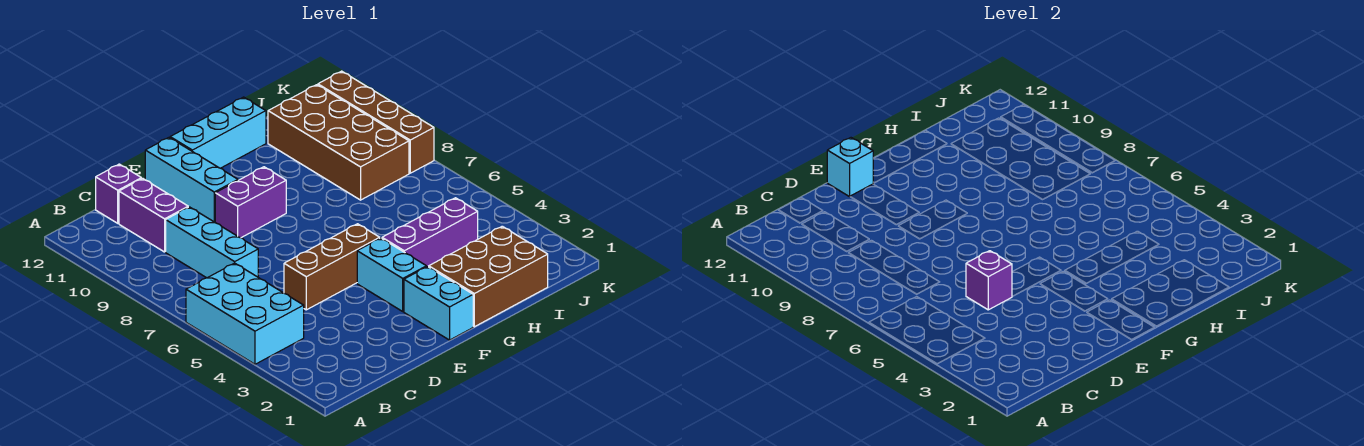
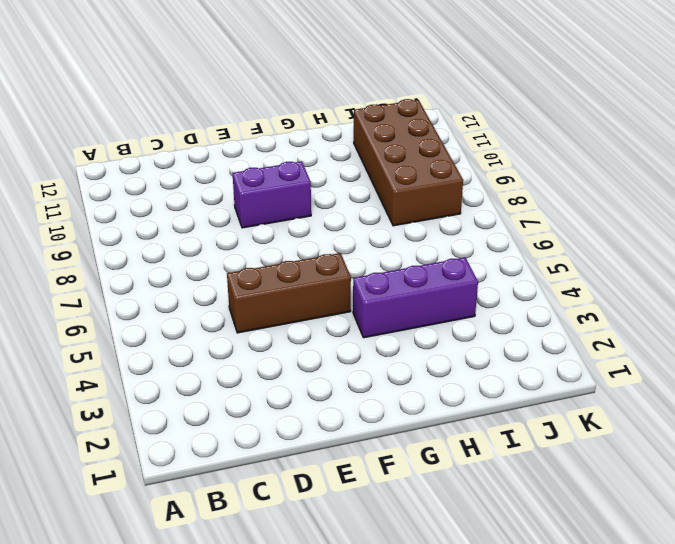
none -> cyan brick A4:B6 level 1
none -> cyan brick C7:C9 level 1
none -> purple brick C10:C11 level 1

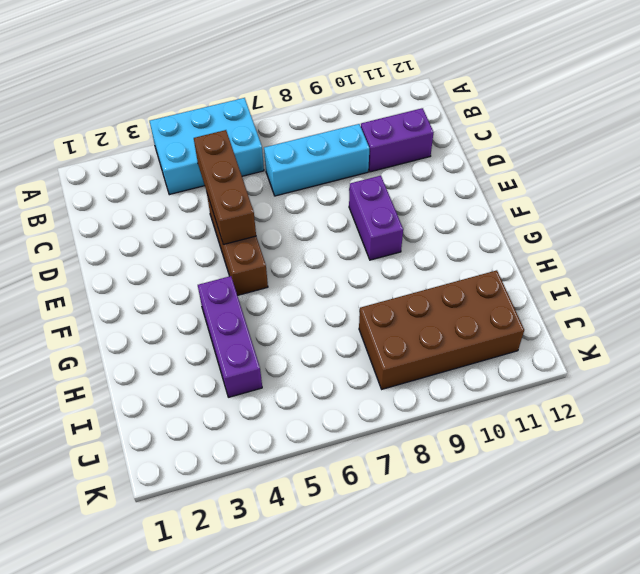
brown brick C5:E5 level 2 -> purple brick D5 level 2
none -> purple brick C12 level 1
none -> cyan brick E10:E12 level 1
none -> cyan brick F1:F2 level 1

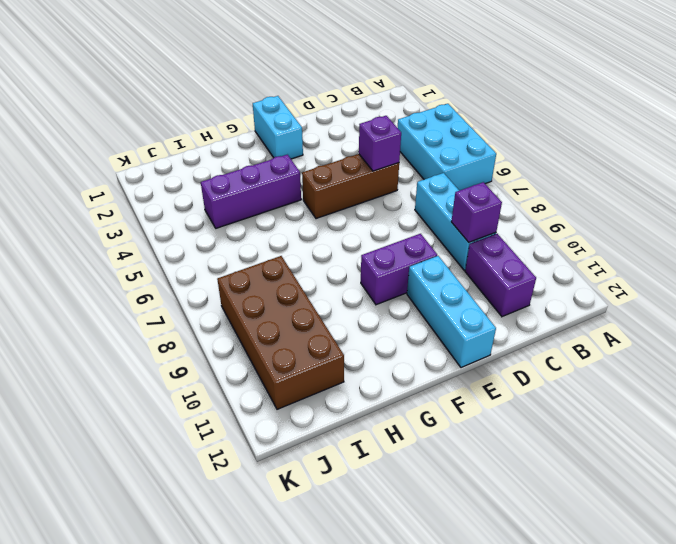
purple brick C9 level 2 -> purple brick C12 level 1
none -> cyan brick F3:F4 level 1
none -> cyan brick F12:H12 level 1
none -> brown brick G1:I2 level 1

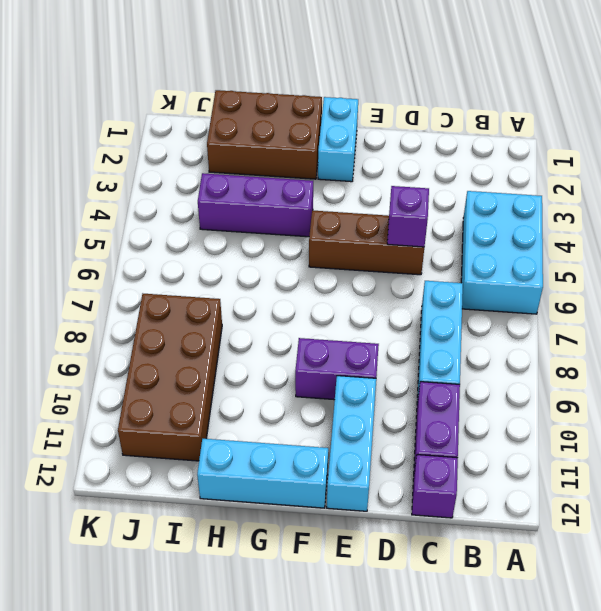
none -> cyan brick F3:F4 level 1
none -> brown brick K8:K11 level 1
none -> cyan brick E12 level 2

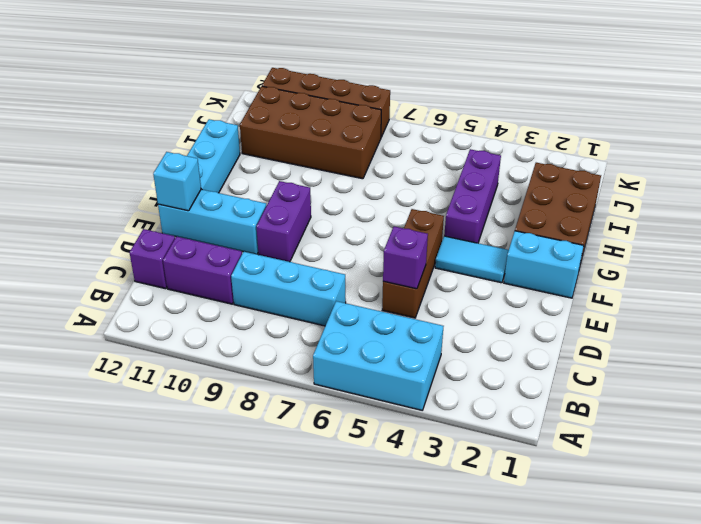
cyan tile F3:F4 level 1 -> cyan brick F3:F4 level 1

